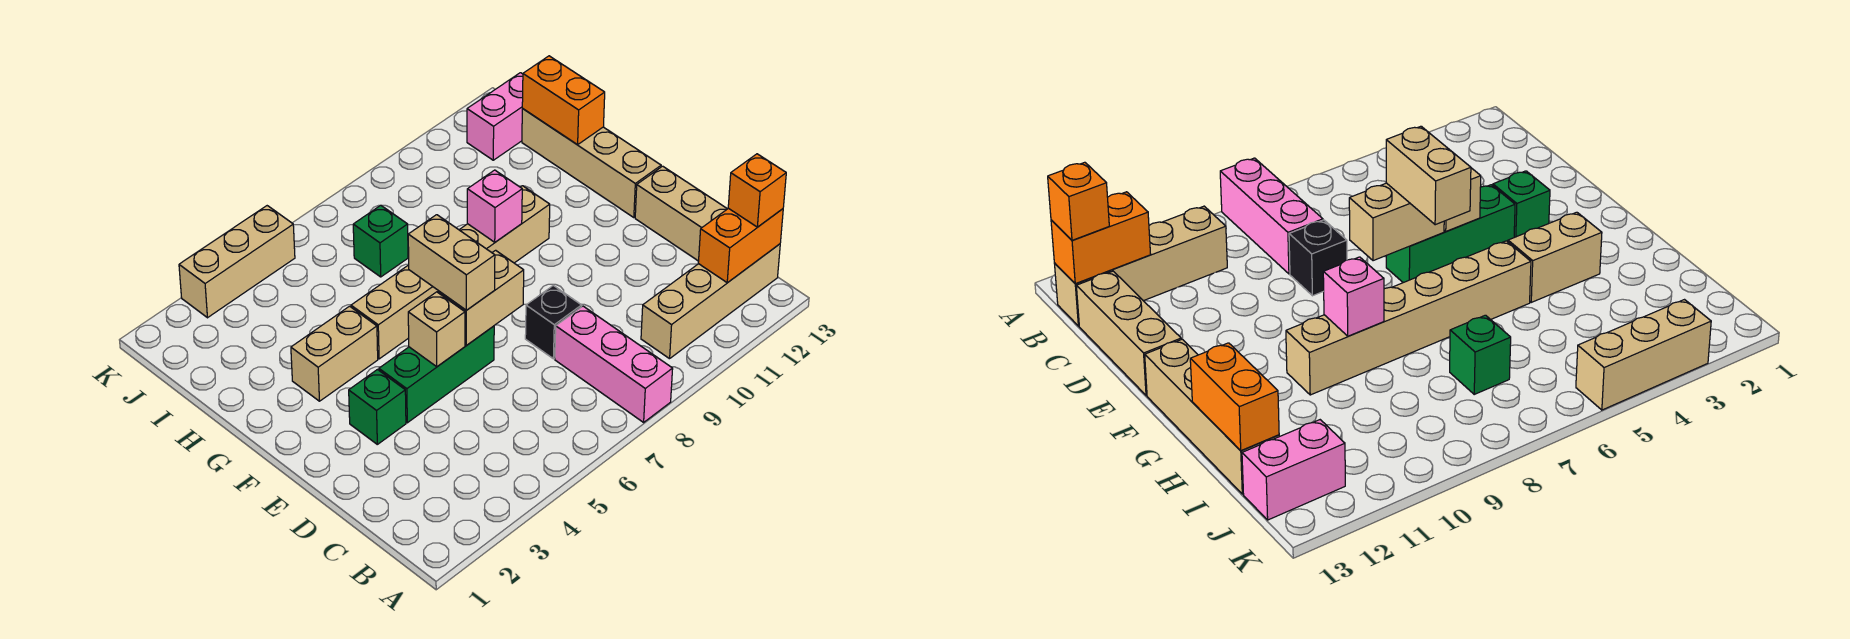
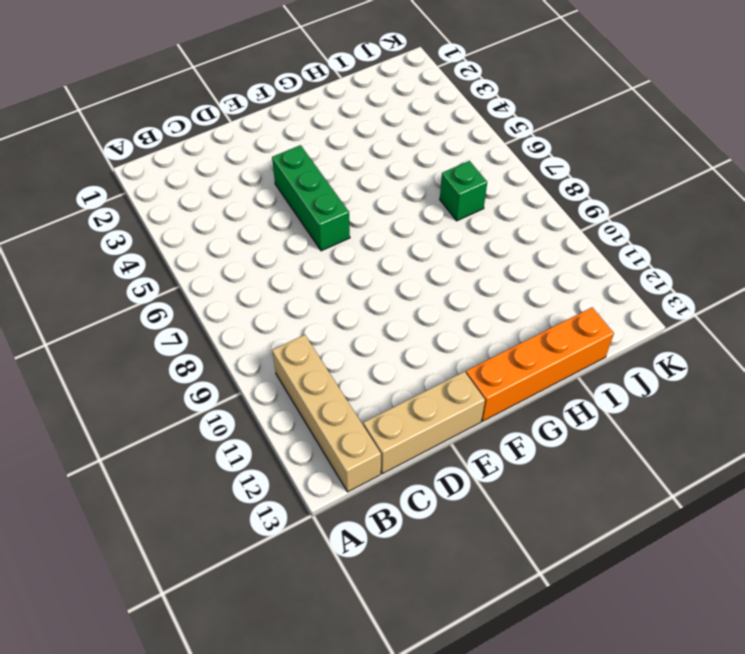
orange brick F13:I13 level 1 -> tan brick F13:I13 level 1
none -> pink brick A8:C8 level 1
none -> black brick D8 level 1
none -> green brick E3 level 1

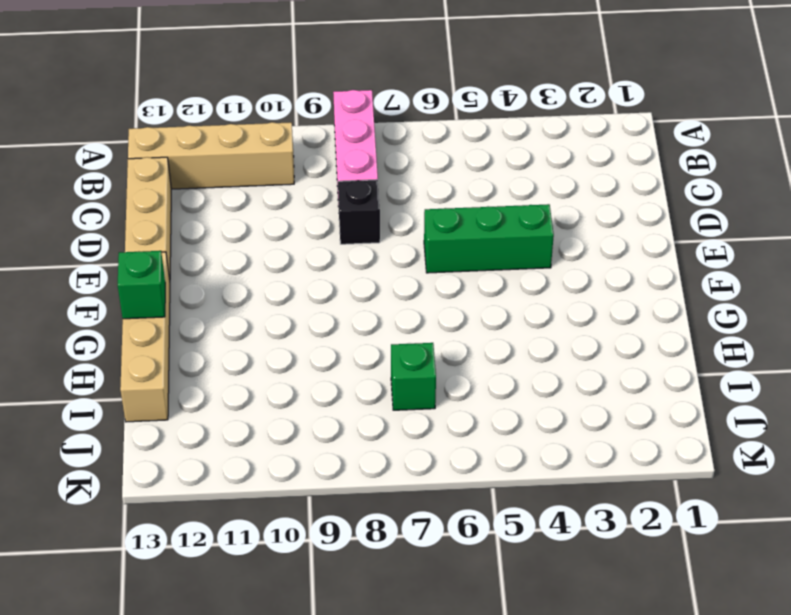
green brick G13 level 2 -> green brick E3 level 1
none -> tan brick G3:G4 level 1
none -> tan brick G5:G10 level 1
none -> pink brick J12:J13 level 1

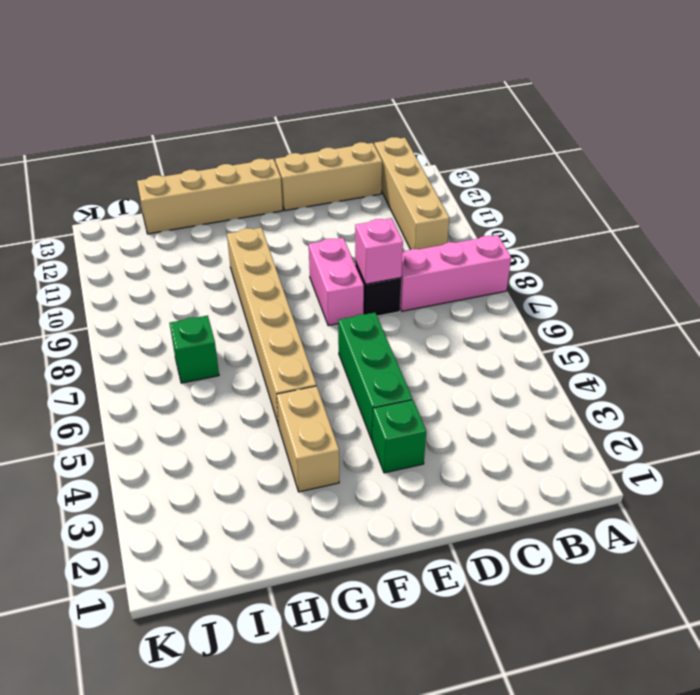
pink brick D8 level 2 -> pink brick G9 level 2
pink brick E8:E9 level 1 -> pink brick J12:J13 level 1
none -> tan brick K3:K5 level 1
none -> orange brick B12:B13 level 2
none -> tan brick E5 level 2

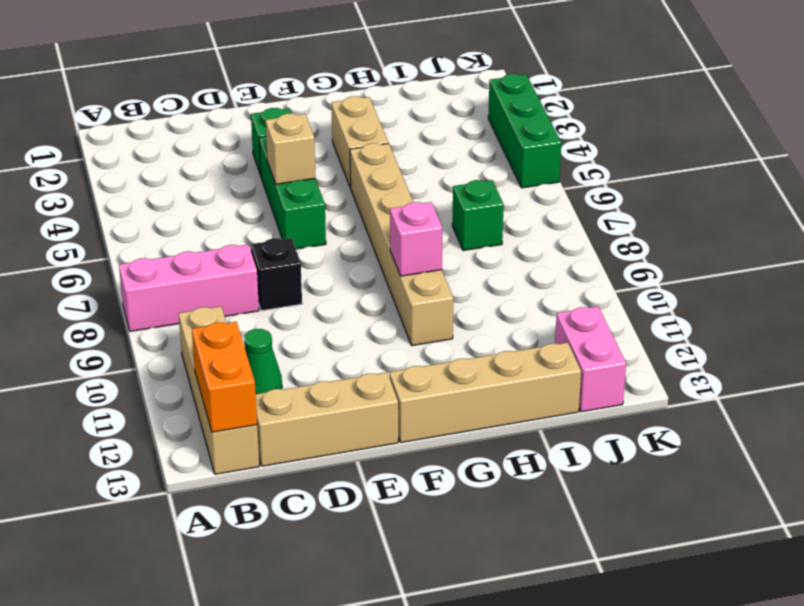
green cone C11 level 1 -> none
green brick K3:K5 level 1 -> tan brick K3:K5 level 1
none -> tan brick E6:E7 level 2
none -> orange brick H13:I13 level 2
none -> orange brick B13 level 3

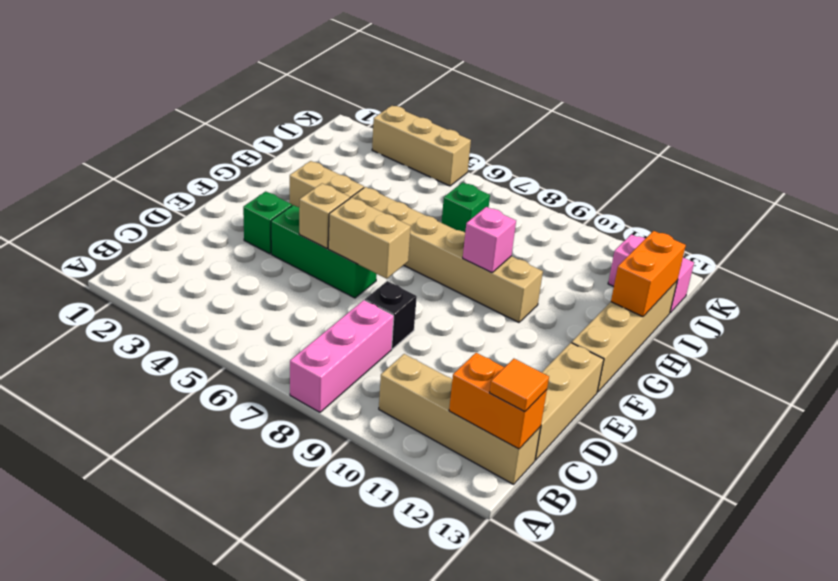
orange tile B13 level 3 -> orange brick B13 level 3
none -> tan brick E6:F6 level 3

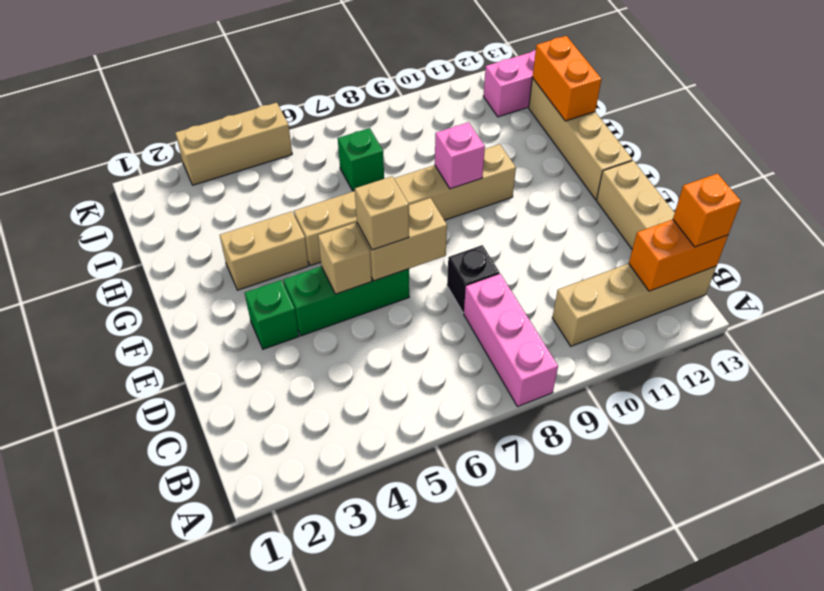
tan brick E6 level 3 -> tan brick E6:F6 level 3

